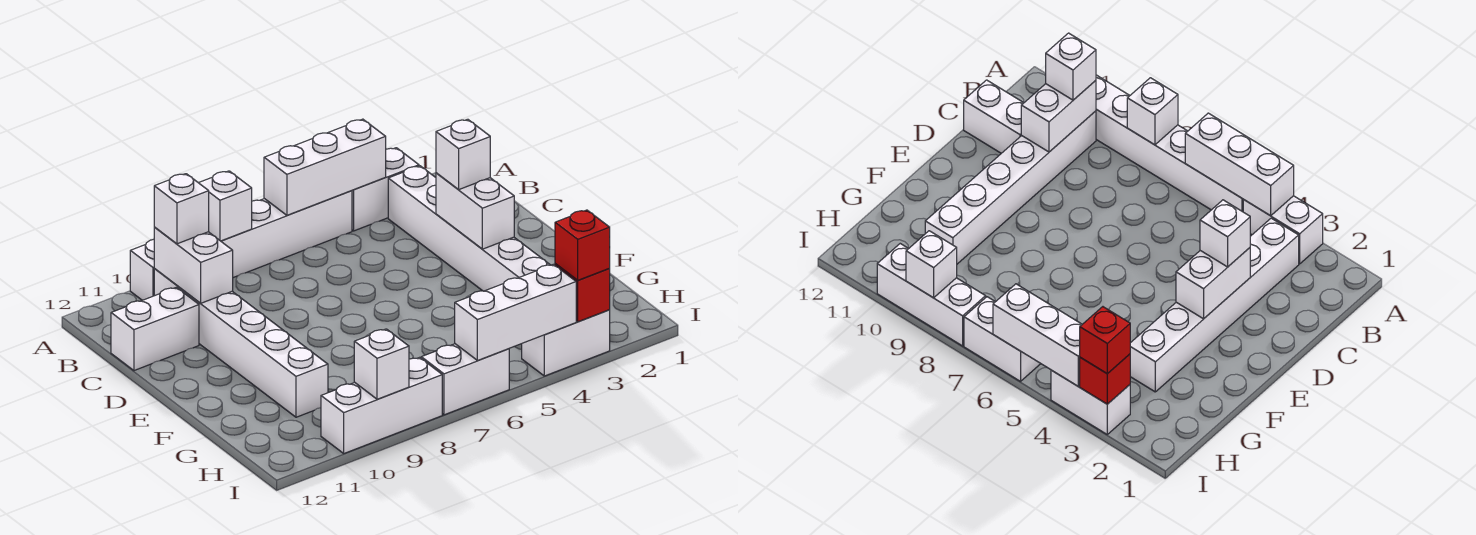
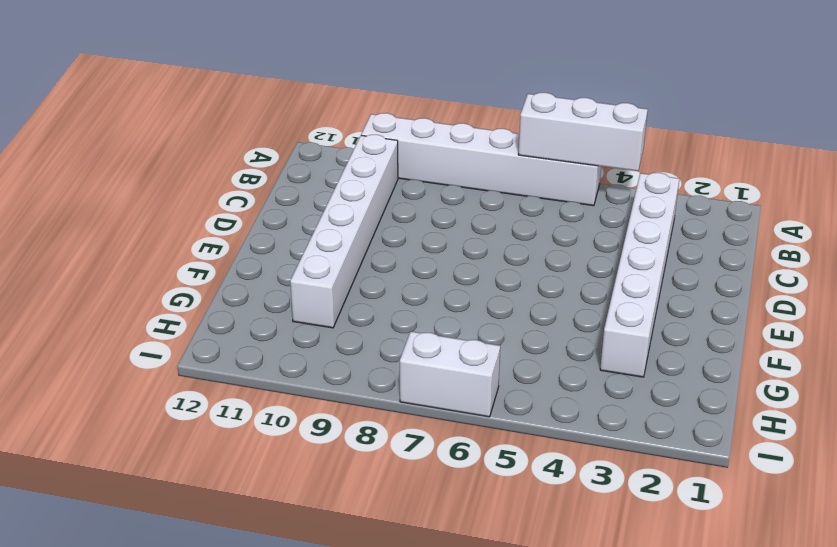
none -> white brick A3:A4 level 1
none -> white brick C11:C12 level 1
none -> white brick I3:I4 level 1

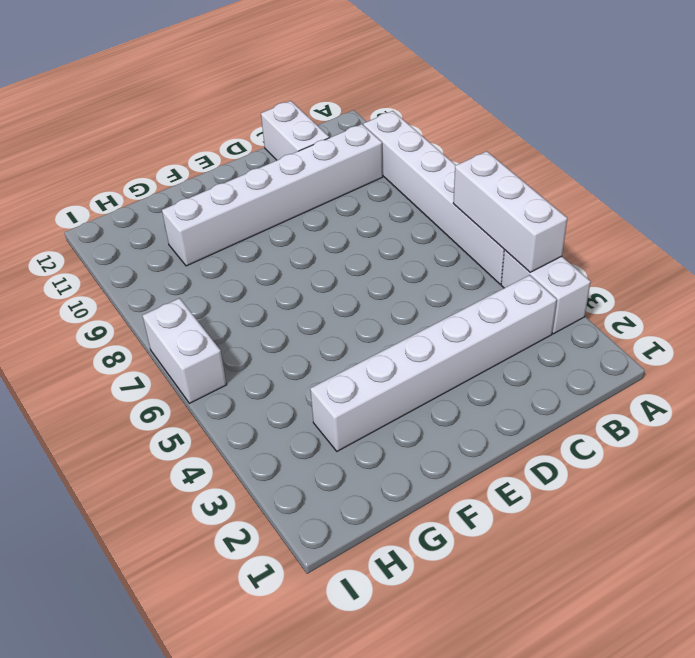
none -> white brick I3:I4 level 1
none -> white brick I8:I10 level 1
none -> white brick A8 level 2

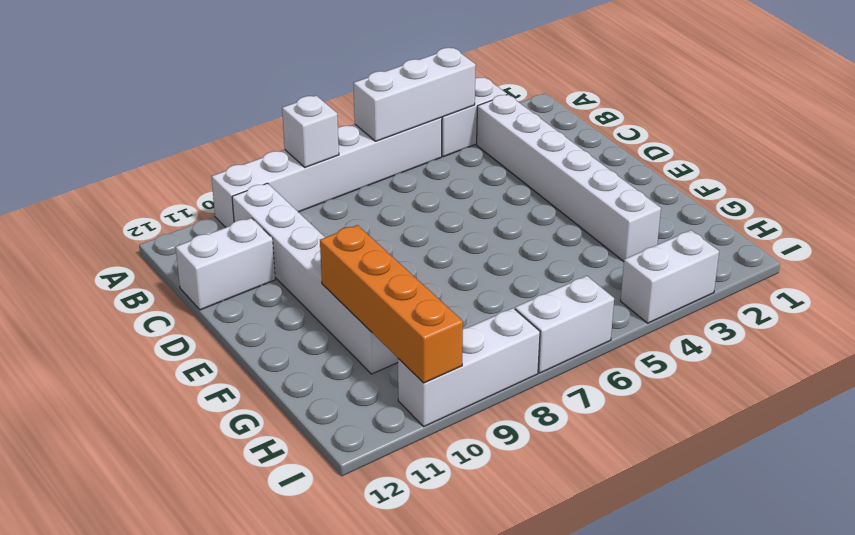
orange brick F10:I10 level 2 -> none
none -> white brick B10:C10 level 2
none -> white brick D3:E3 level 2
none -> red brick I3 level 2

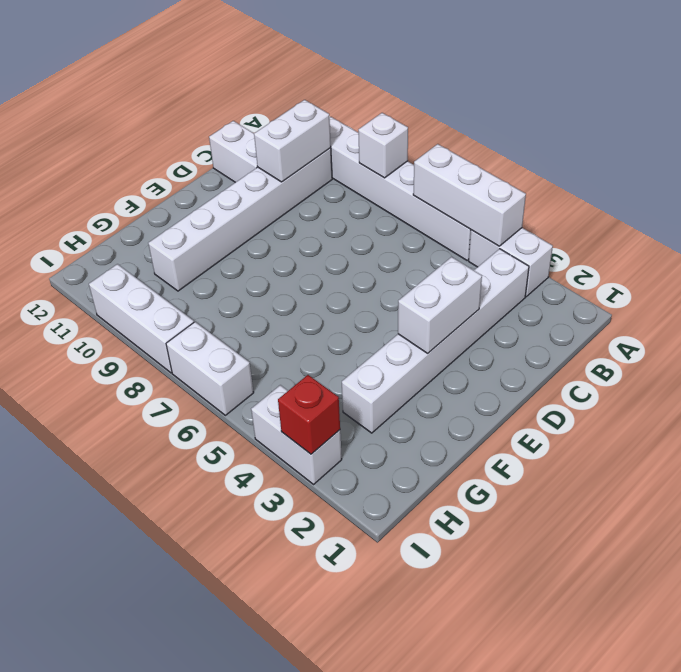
none -> white brick I4:I6 level 2
none -> white brick I9 level 2
none -> white brick B10 level 3

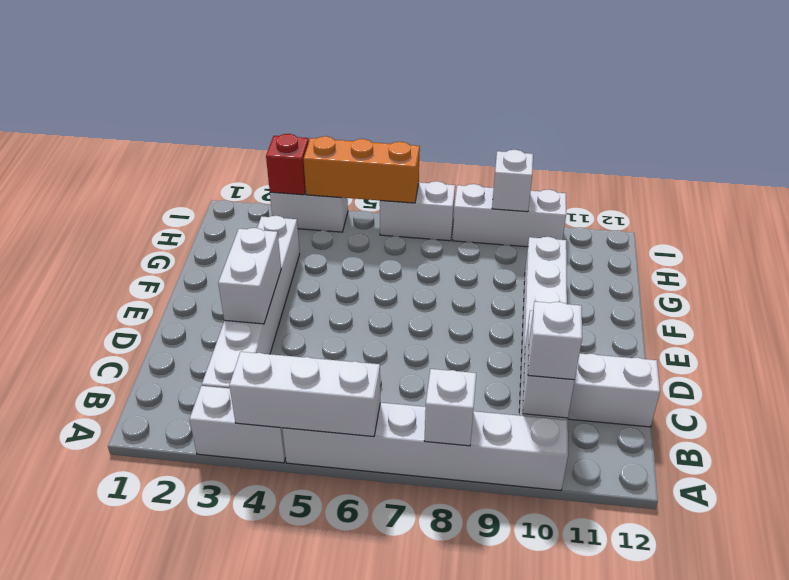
orange brick I4:I6 level 2 -> white brick I4:I6 level 2
none -> white brick D3 level 3
none -> red brick I3 level 3

